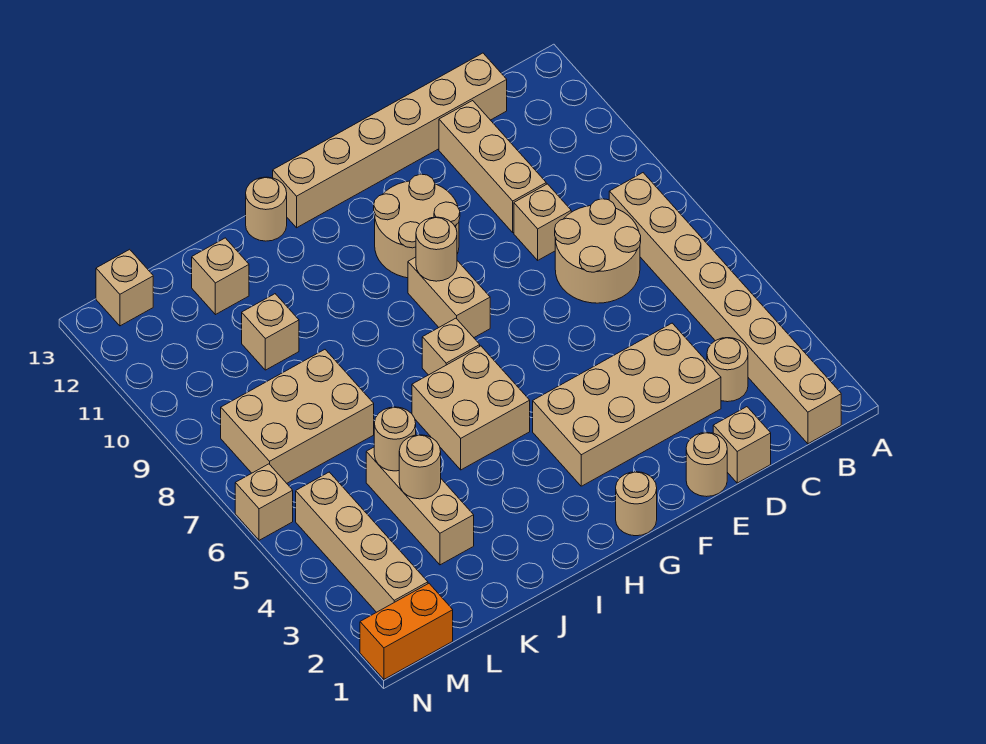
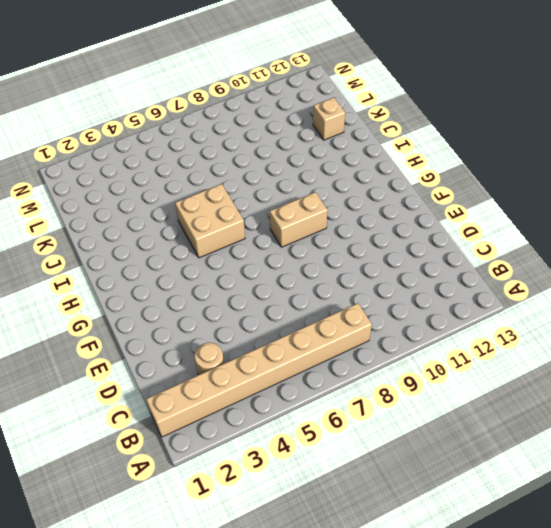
none -> tan round brick C7:D8 level 1
none -> tan brick C13:H13 level 1
none -> tan brick D1 level 1

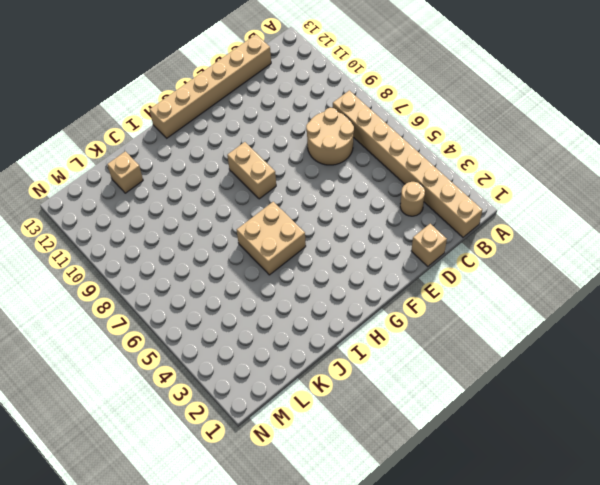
none -> tan brick D3:G4 level 1
none -> tan brick D9 level 1
none -> tan brick D10:D12 level 1

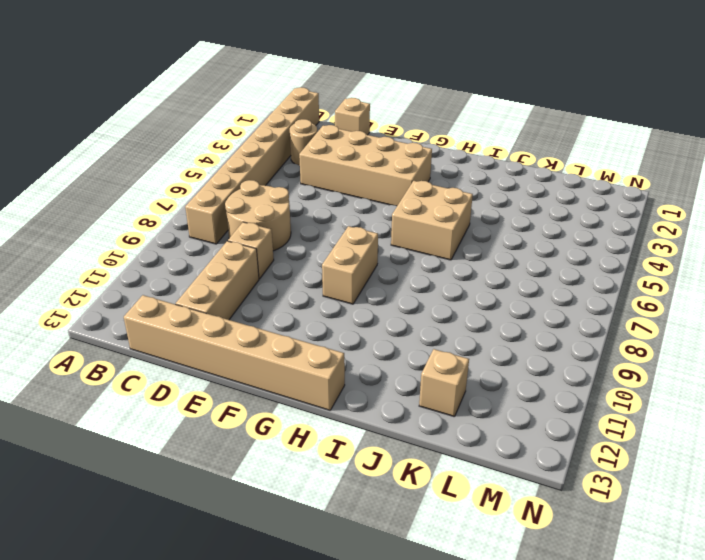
none -> tan round brick E1 level 1
none -> tan round brick F10:G11 level 1
none -> tan round brick G1 level 1

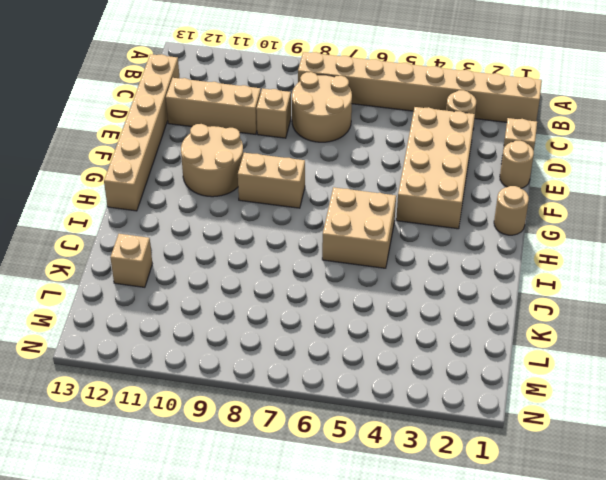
none -> tan brick H7 level 1
none -> tan round brick I13 level 1
none -> tan brick K3:K5 level 1

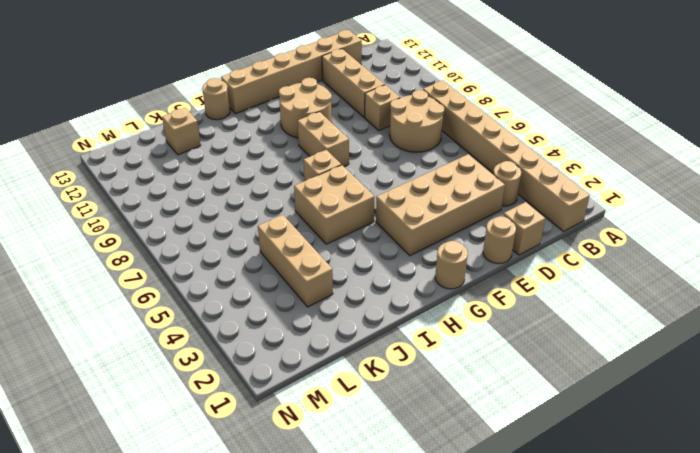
none -> tan brick K7:M8 level 1
none -> tan brick K10 level 1
none -> orange brick M1:N1 level 1

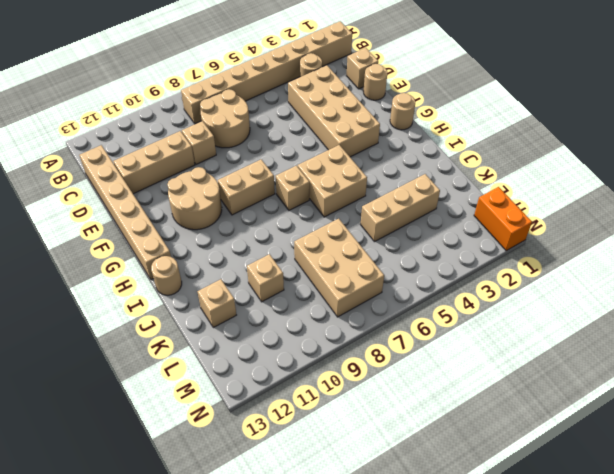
none -> tan brick M2:M5 level 1
none -> tan brick M13 level 1
none -> tan brick N6 level 1

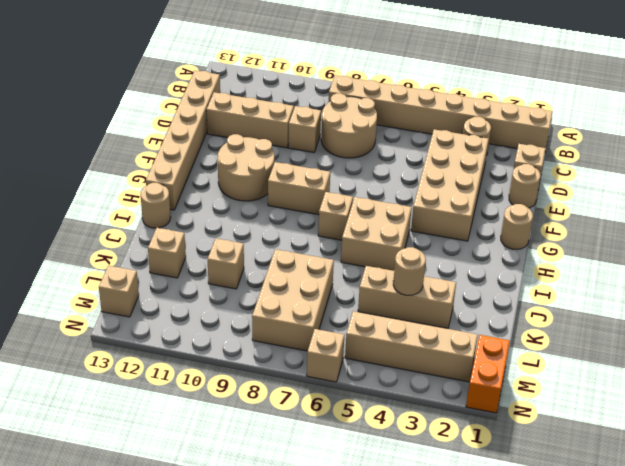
none -> tan round brick G9 level 2
none -> tan round brick K5 level 2

